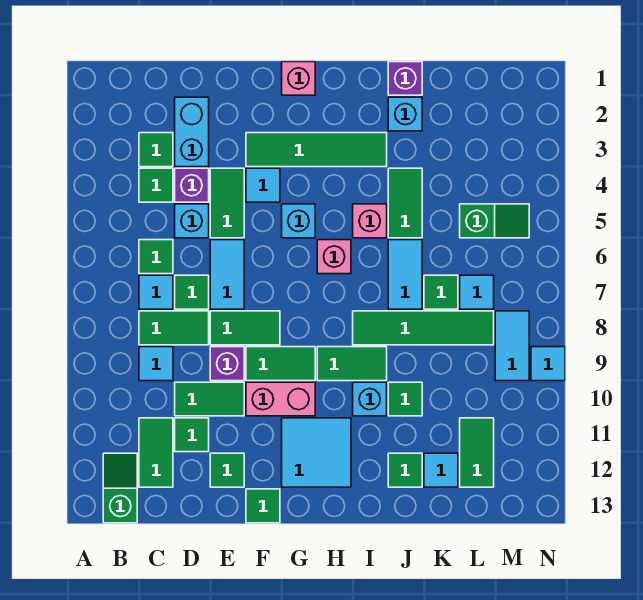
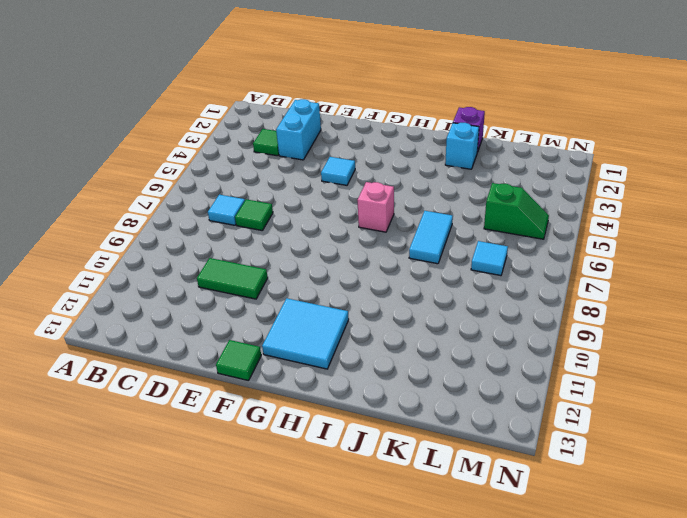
none -> green slope B12:B13 level 1 top 13
none -> green tile C4 level 1
none -> green tile C6 level 1
none -> green tile C8:D8 level 1

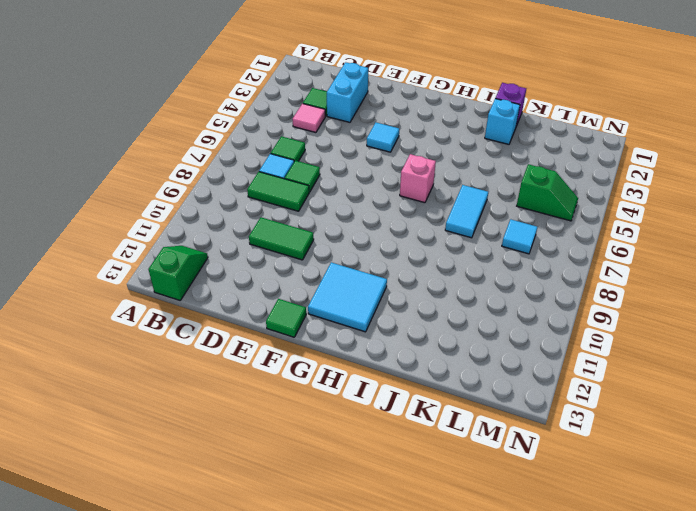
pink tile C4 level 1 -> green tile C4 level 1
none -> cyan tile C9 level 1
none -> green tile C11:C12 level 1
none -> purple brick D4 level 1
none -> cyan brick D5 level 1

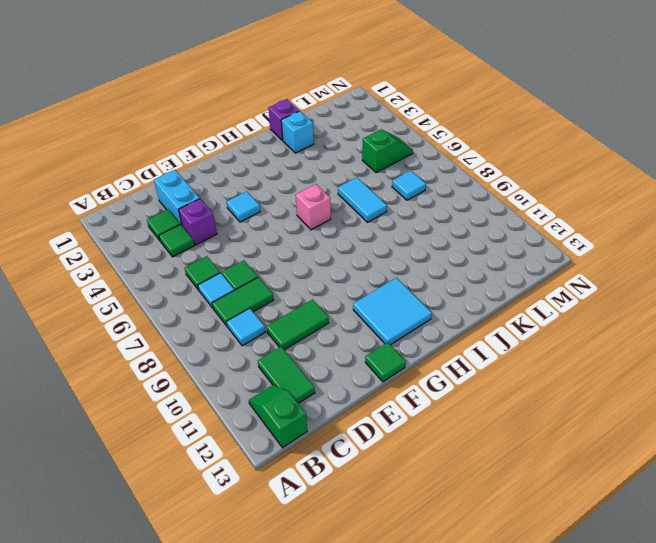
none -> cyan brick D5 level 1
none -> green tile D11 level 1
none -> green tile E4:E5 level 1
none -> cyan tile E6:E7 level 1

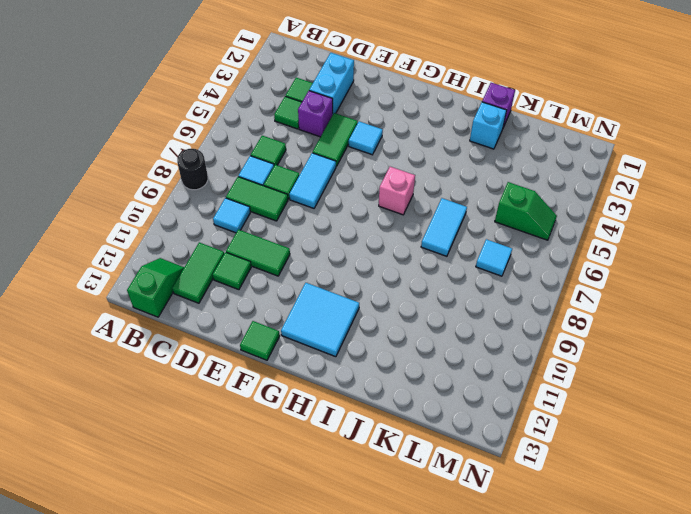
black round brick A8 level 1 -> none
none -> cyan brick D5 level 1
none -> green tile E8:F8 level 1
none -> purple brick E9 level 1
none -> green tile E12 level 1

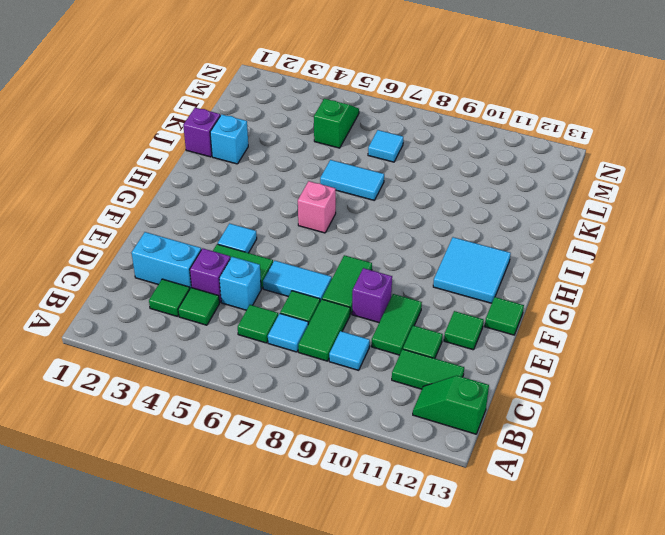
none -> green tile F3:I3 level 1
none -> green tile F9:G9 level 1
none -> pink brick F10:G10 level 1
none -> pink brick G1 level 1

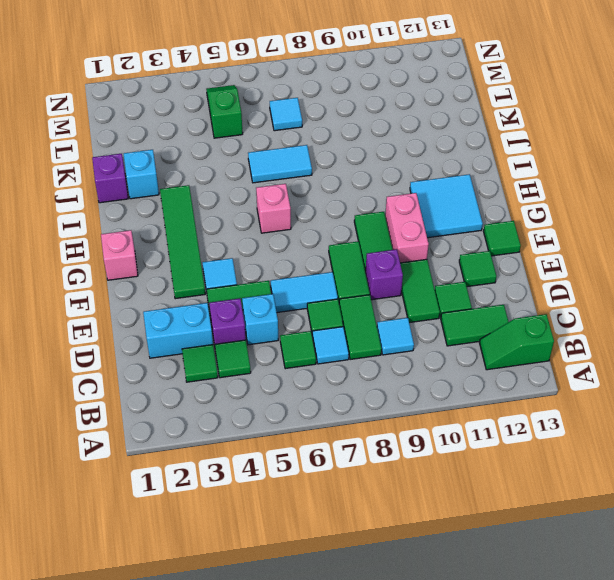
none -> cyan brick G5 level 1
none -> green tile H9:I9 level 1
none -> pink brick I5 level 1
none -> green tile I8:L8 level 1

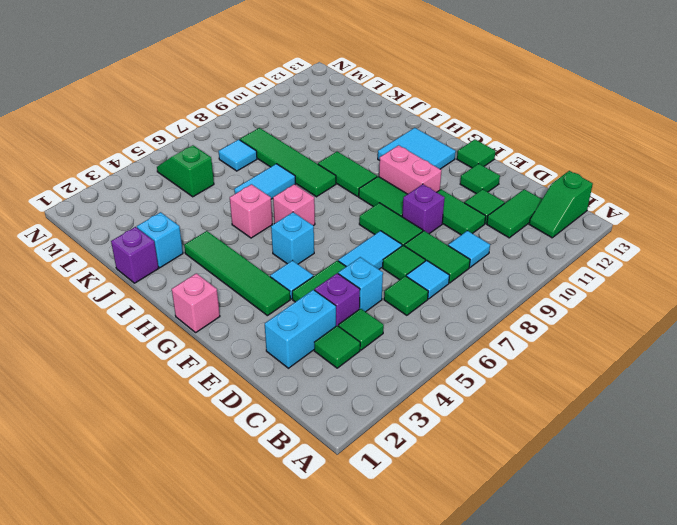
none -> cyan brick I10 level 1
none -> green tile J4:J5 level 1
none -> green tile J10 level 1
none -> green tile J12 level 1

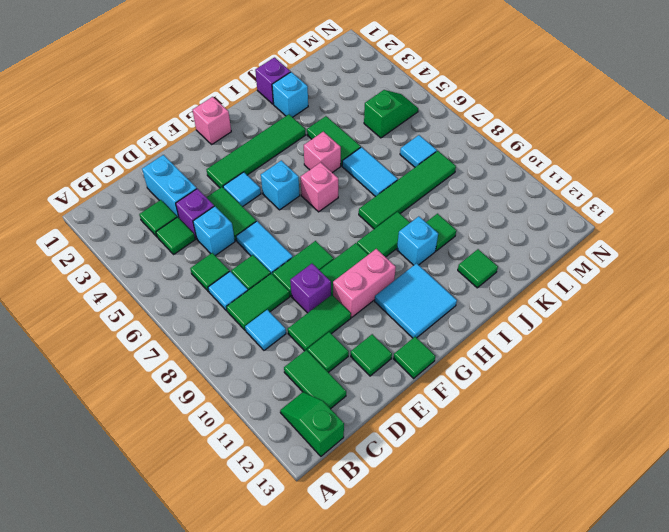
none -> green tile K7 level 1
none -> cyan tile K12 level 1
none -> green tile L11:L12 level 1
none -> cyan tile M8:M9 level 1

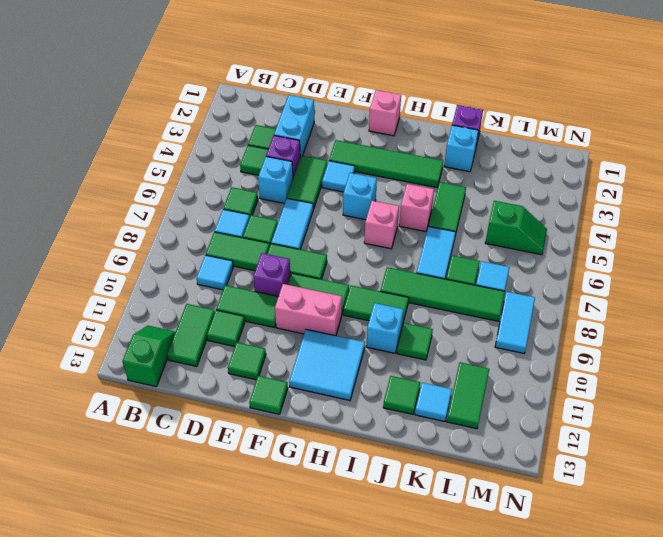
none -> cyan tile N9 level 1

